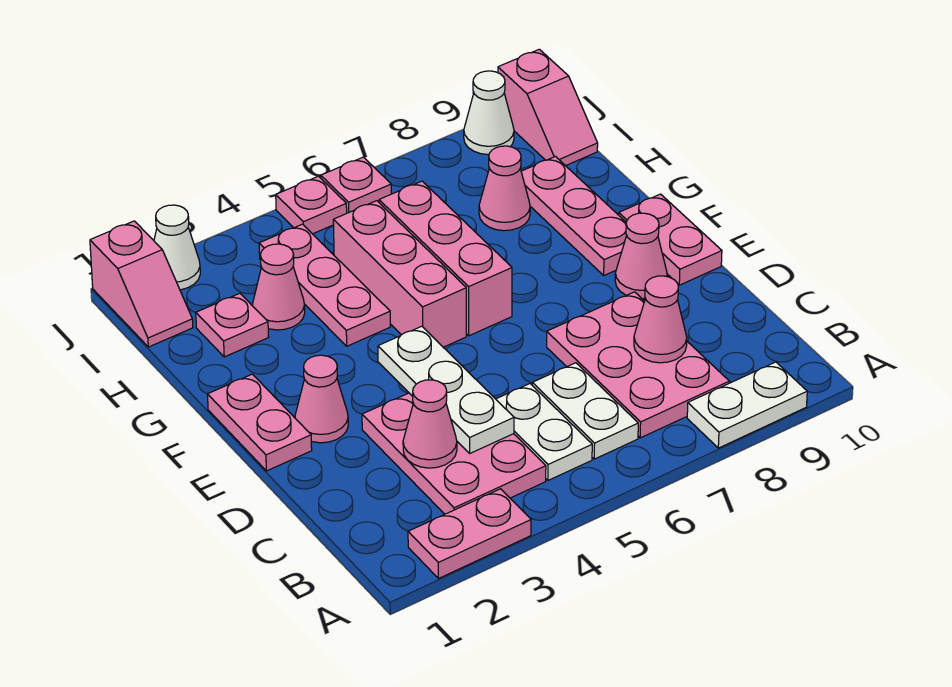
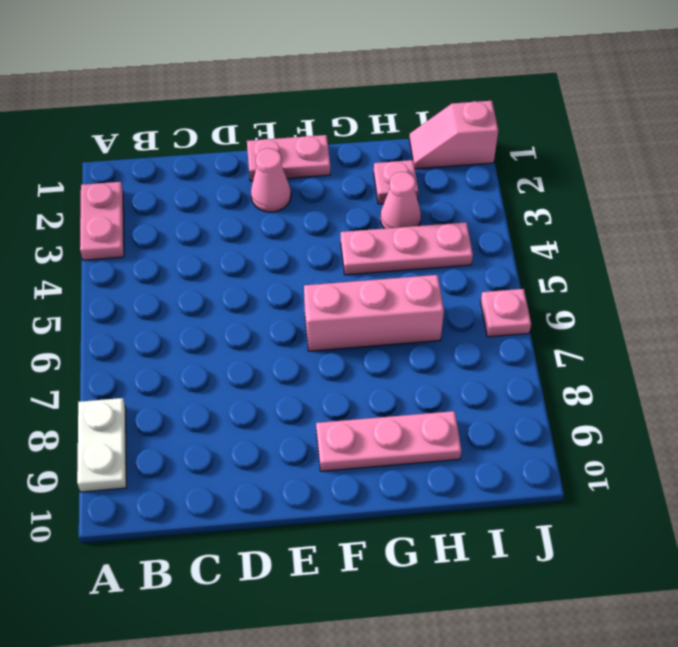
none -> pink plate B3:D4 level 1
none -> white plate B5:C5 level 1
none -> white plate B6:C6 level 1

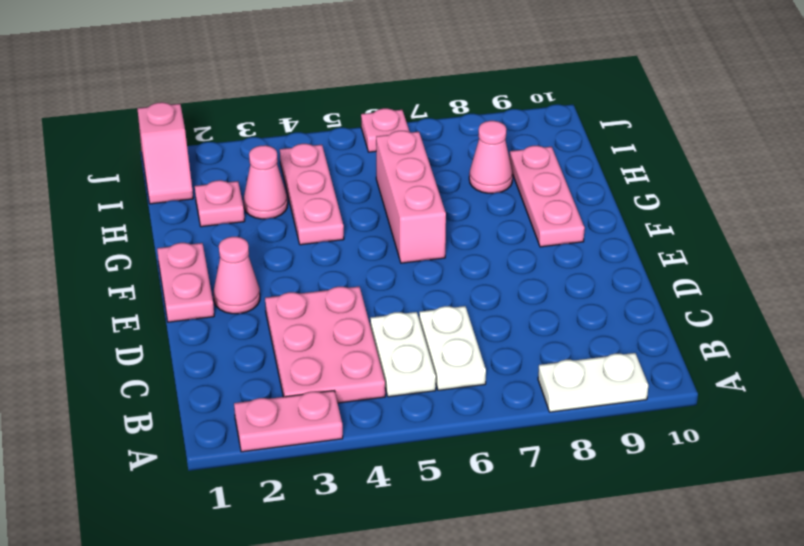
none -> pink plate B7:D8 level 1
none -> pink cone E9 level 1
none -> pink plate E10:F10 level 1

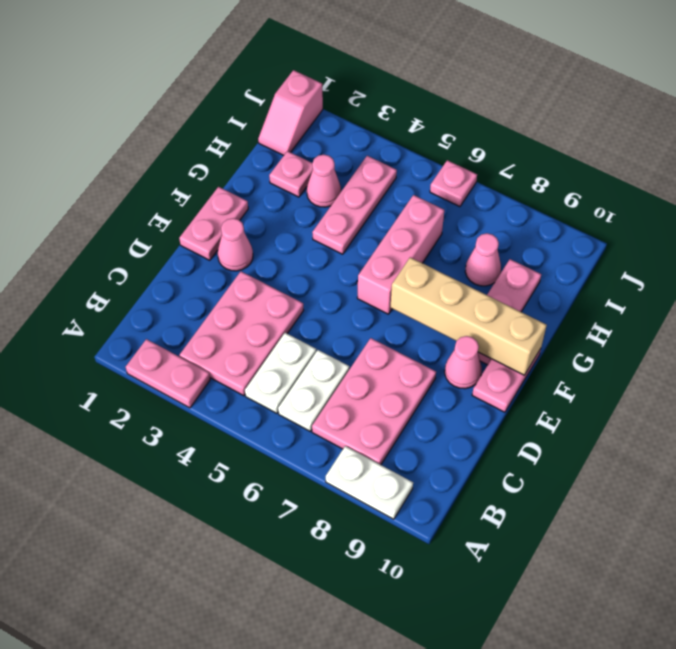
tan brick F7:F10 level 2 -> none
none -> pink brick F5:H5 level 1
none -> pink slope I10:J10 level 1 top J
none -> white cone J2 level 1

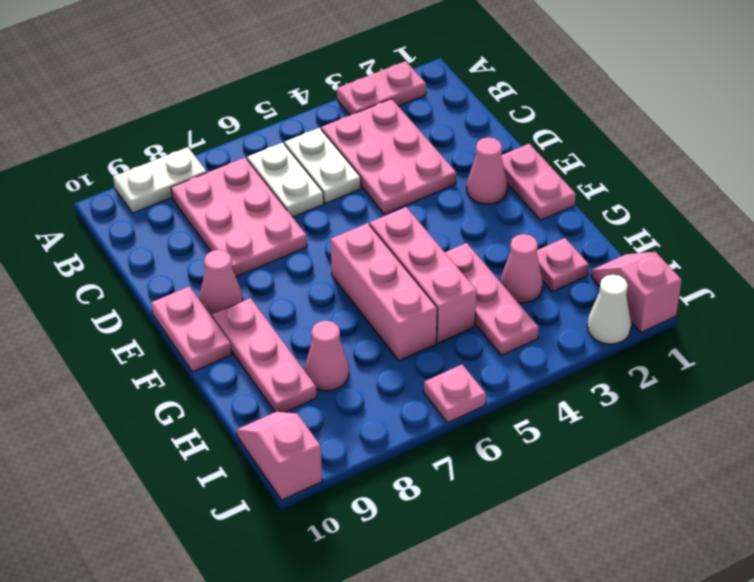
none -> pink plate J5 level 1
none -> white cone J9 level 1
none -> pink cone C3 level 2

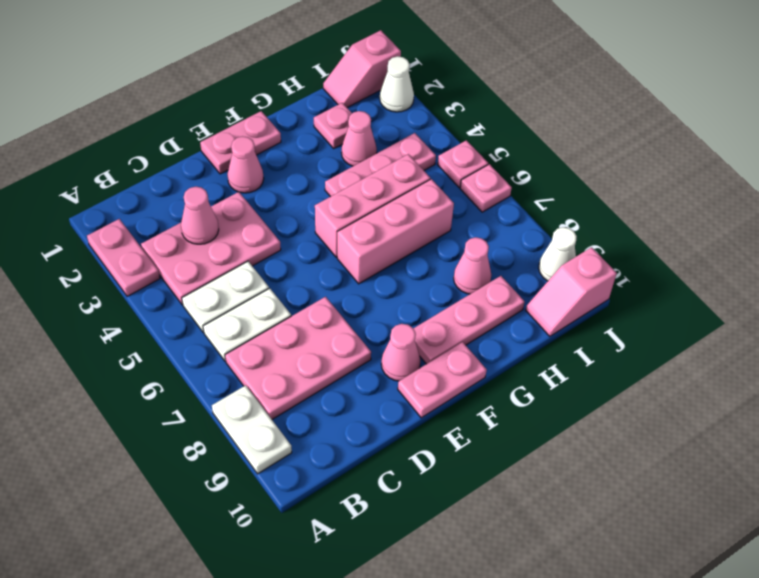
none -> white plate C4:E4 level 2
none -> pink cone C8 level 2

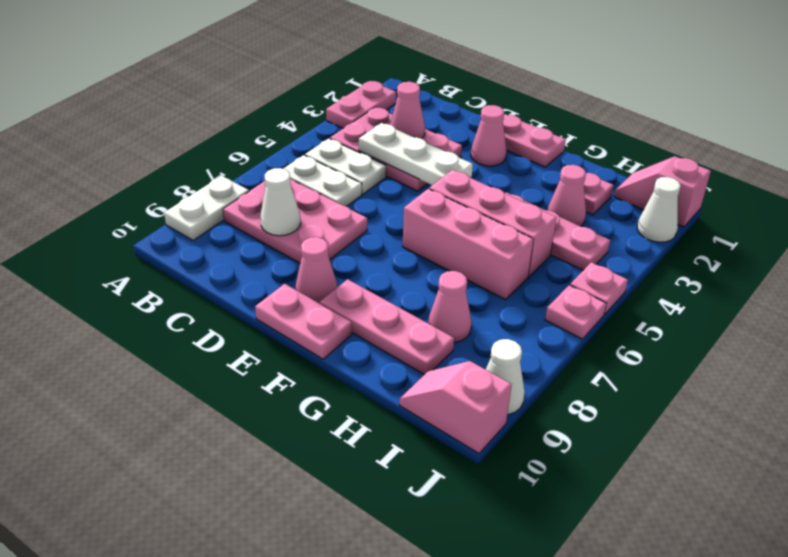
white cone C8 level 2 -> pink cone C8 level 2

